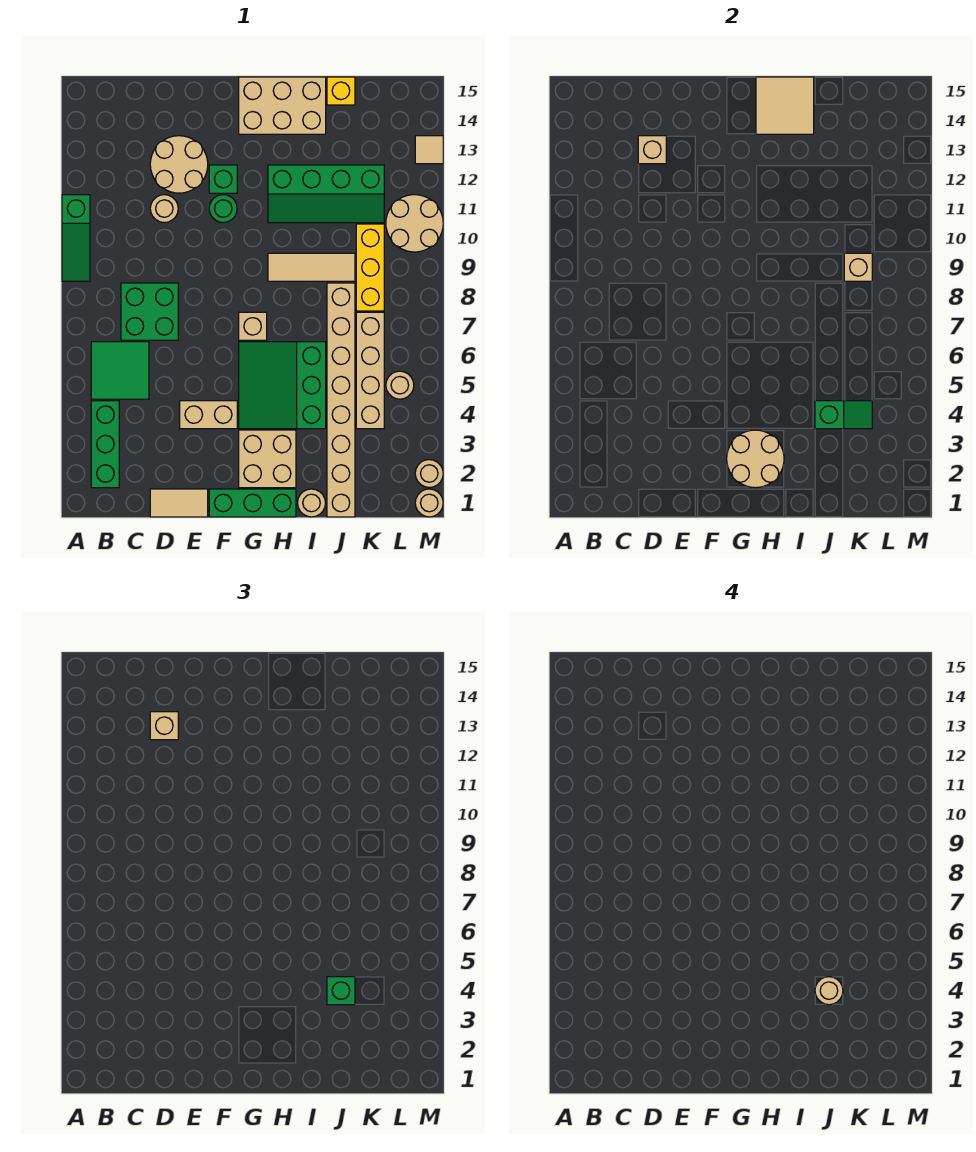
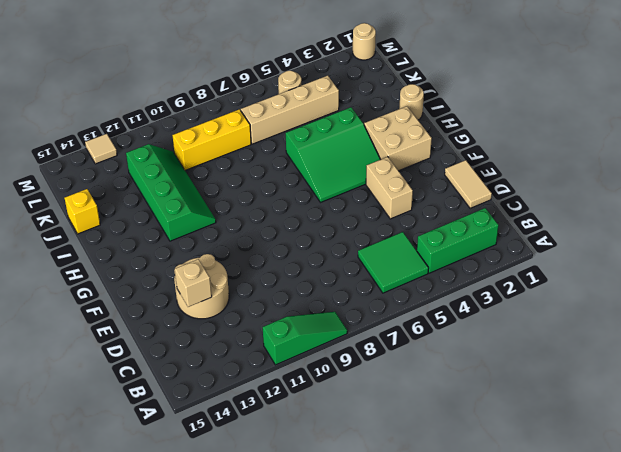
none -> green brick C7:D8 level 1
none -> tan round brick D11 level 1
none -> green brick F1:H1 level 1
none -> green round brick F11 level 1

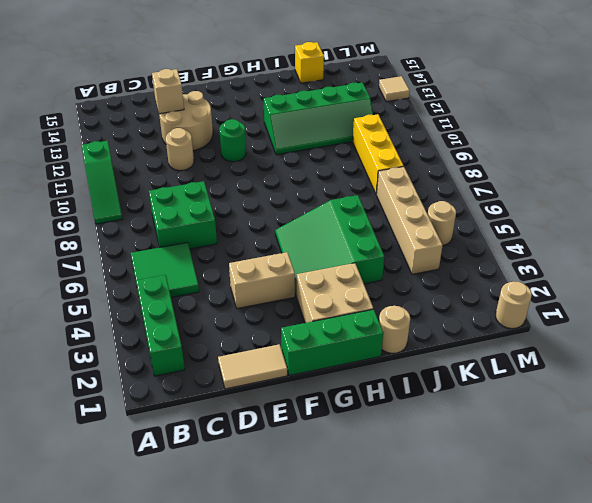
none -> green brick F12 level 1
none -> tan brick G7 level 1
none -> tan brick G14:I15 level 1
none -> tan tile H9:J9 level 1

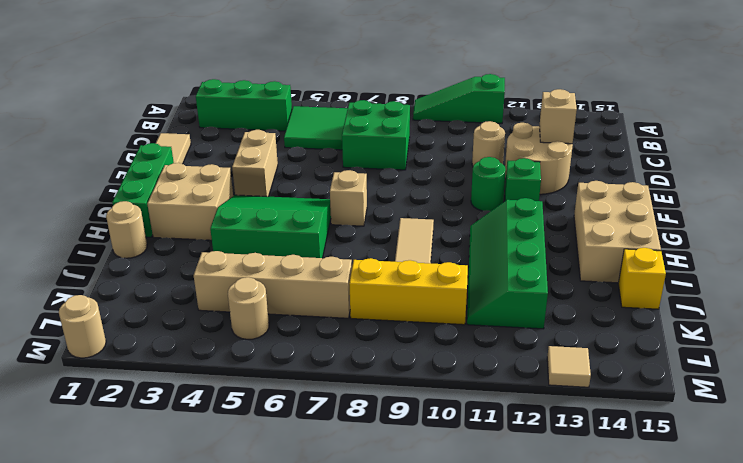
none -> tan brick J1:J8 level 1
none -> tan round brick L10:M11 level 1
none -> tan round brick M2 level 1
none -> tan round brick G2:H3 level 2

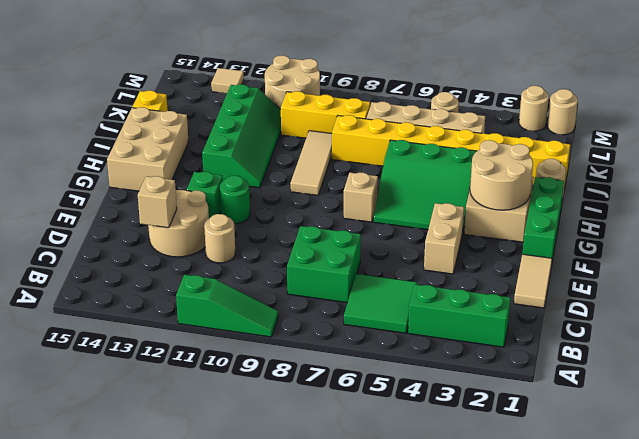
yellow brick J1:J8 level 1 -> tan brick J1:J8 level 1
none -> tan tile H14:I15 level 2
none -> green slope J4:K4 level 2 top J
none -> tan brick K9 level 2
none -> tan brick D13 level 3

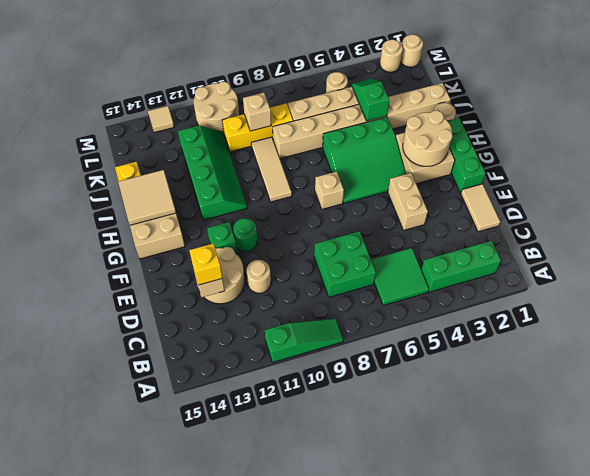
yellow brick D13 level 3 -> tan brick D13 level 3
none -> green brick J4 level 3
none -> tan round brick J4 level 4

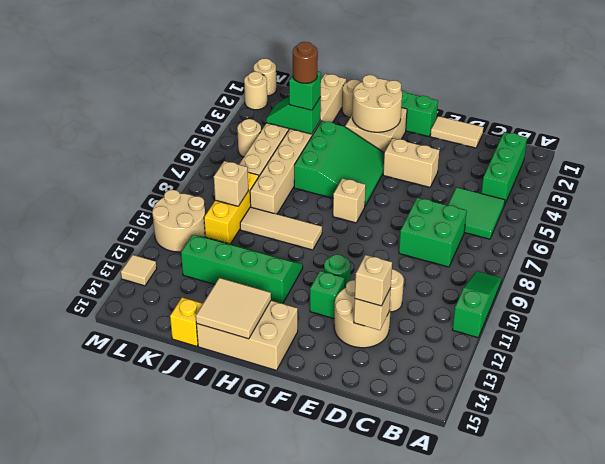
brown round brick J4 level 4 -> tan round brick J4 level 4

